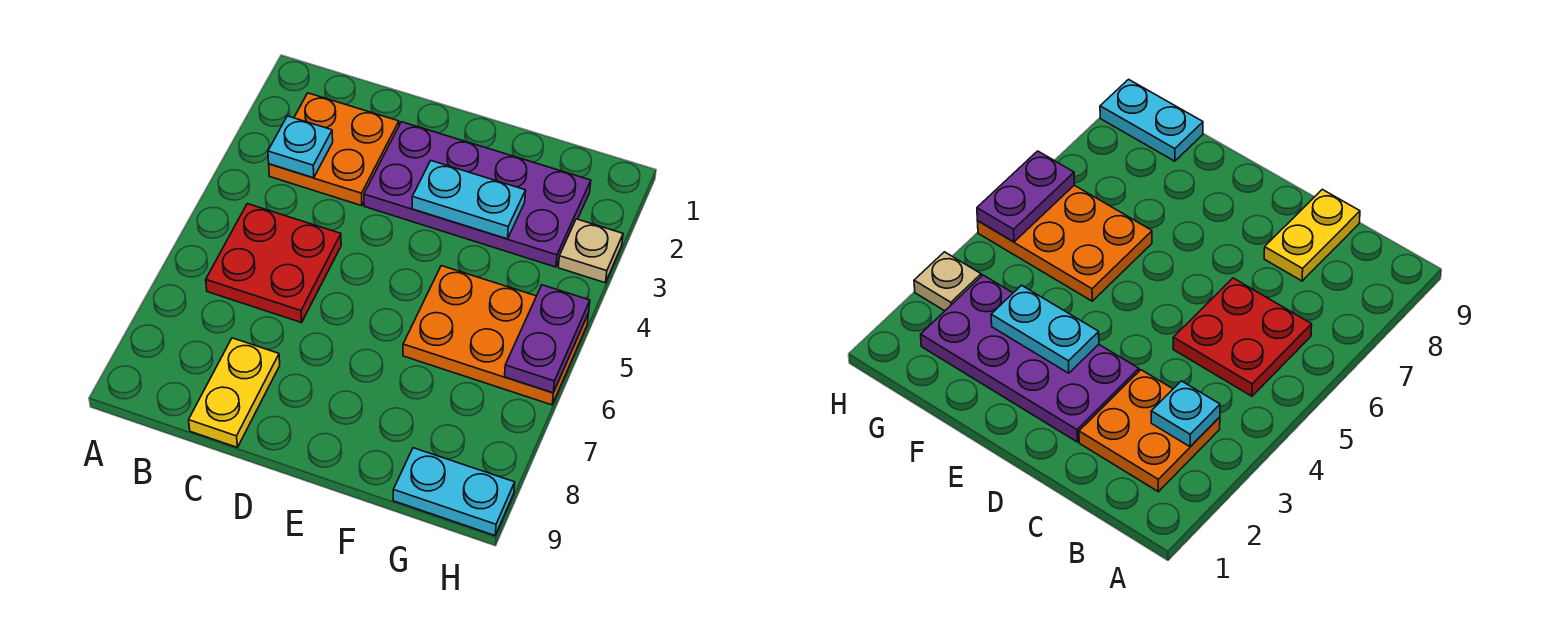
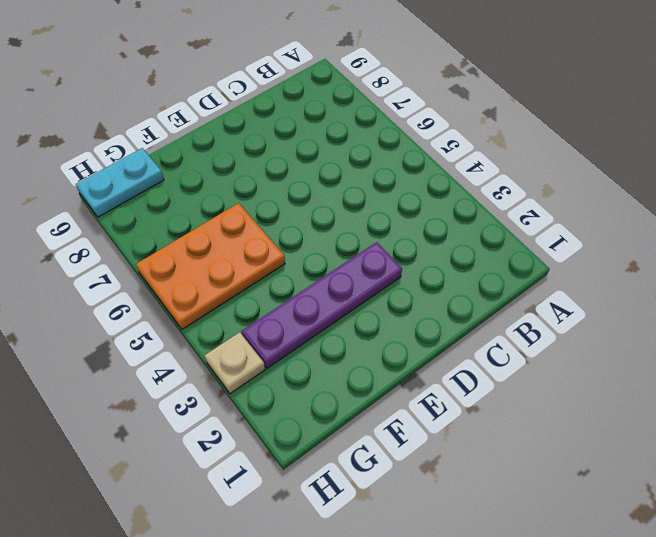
purple plate D3:G3 level 1 -> purple plate D2:G3 level 1
none -> orange plate B2:C3 level 1
none -> red plate B5:C6 level 1

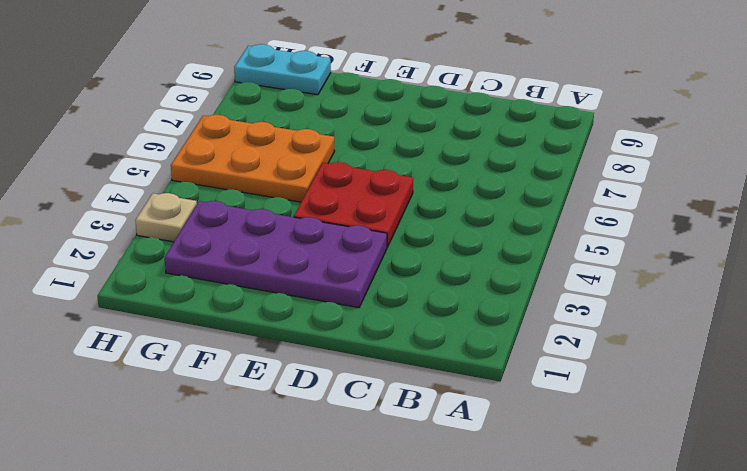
red plate D4:E5 level 1 -> red plate B5:C6 level 1
none -> orange plate B2:C3 level 1
none -> yellow plate C8:C9 level 1

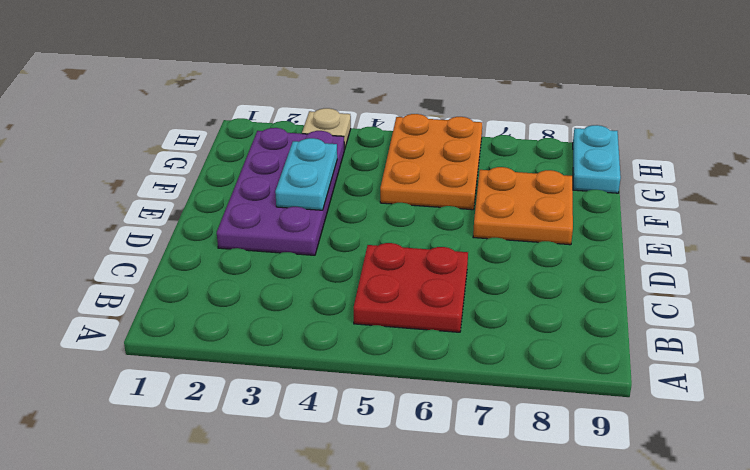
orange plate E7:F8 level 1 -> orange plate B2:C3 level 1
none -> yellow plate C8:C9 level 1
none -> cyan plate B3 level 2

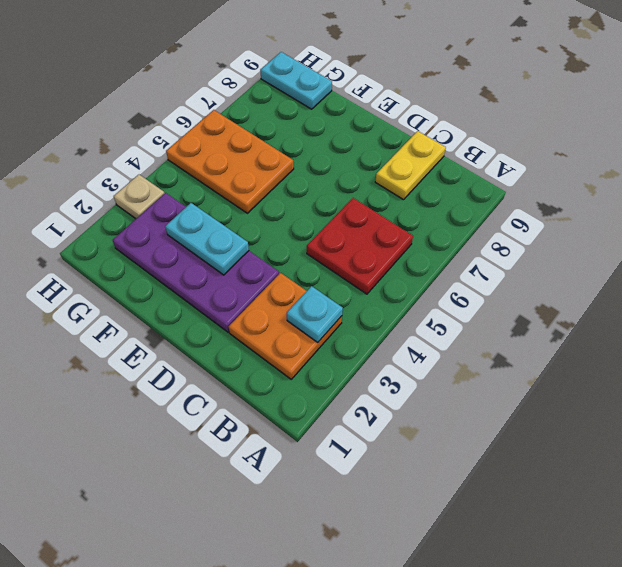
none -> purple plate H5:H6 level 2

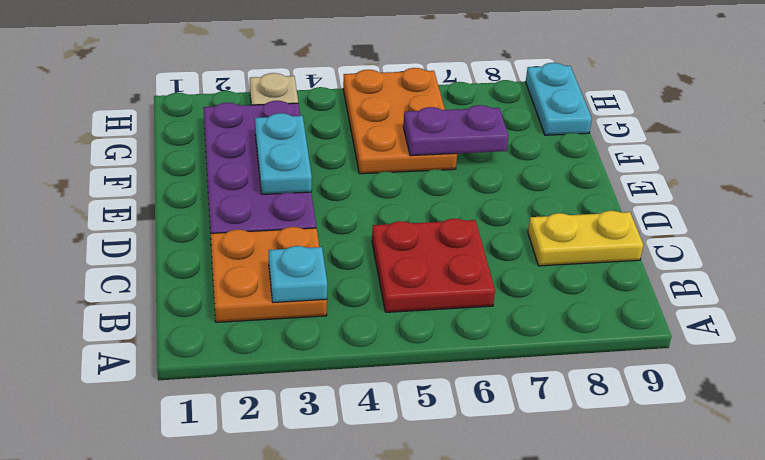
purple plate F6:F7 level 2 -> purple plate H5:H6 level 2

